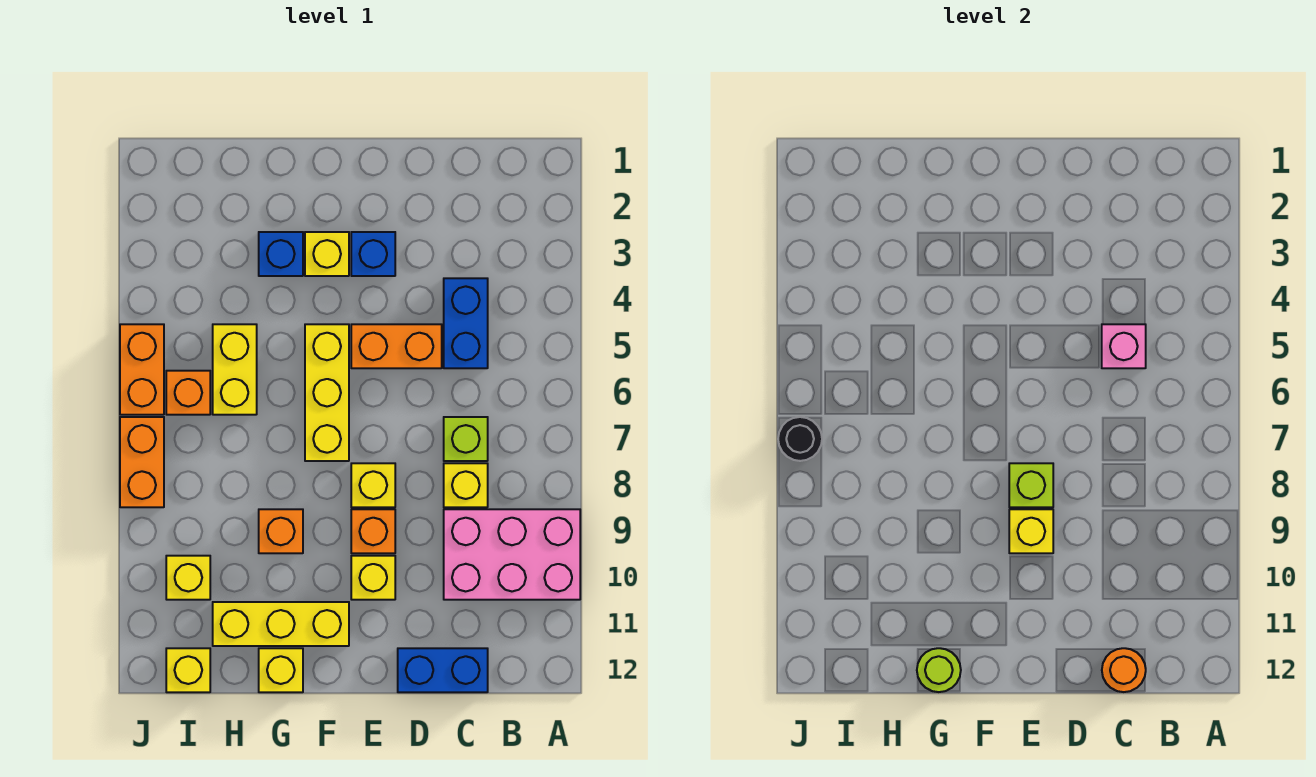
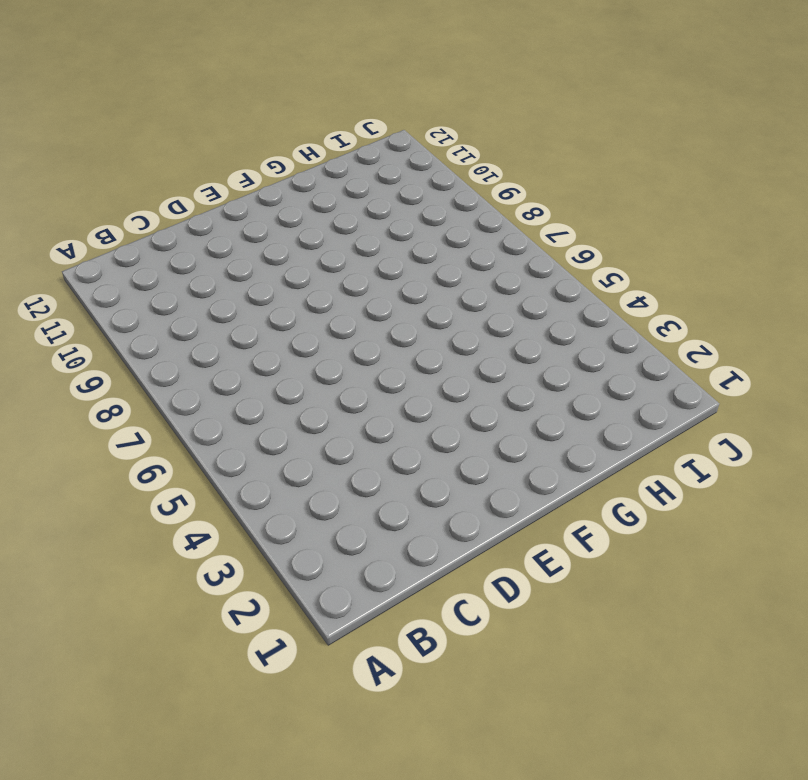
none -> pink brick A9:C10 level 1
none -> blue brick C4:C5 level 1
none -> lime brick C7 level 1

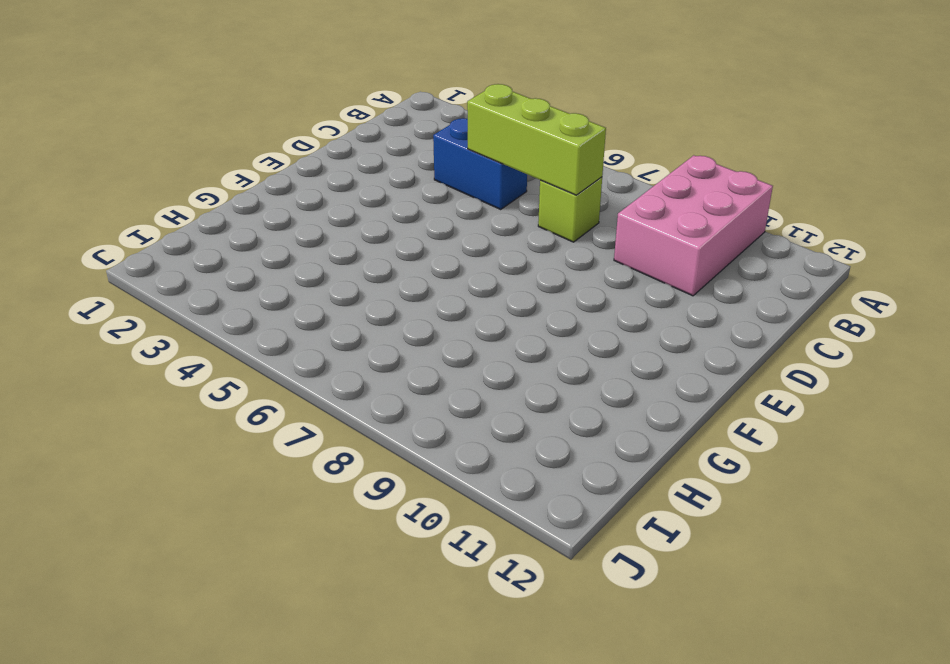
lime brick C5:C7 level 2 -> pink brick C5 level 2
none -> yellow brick C8 level 1
none -> blue brick C12:D12 level 1
none -> orange brick D5:E5 level 1

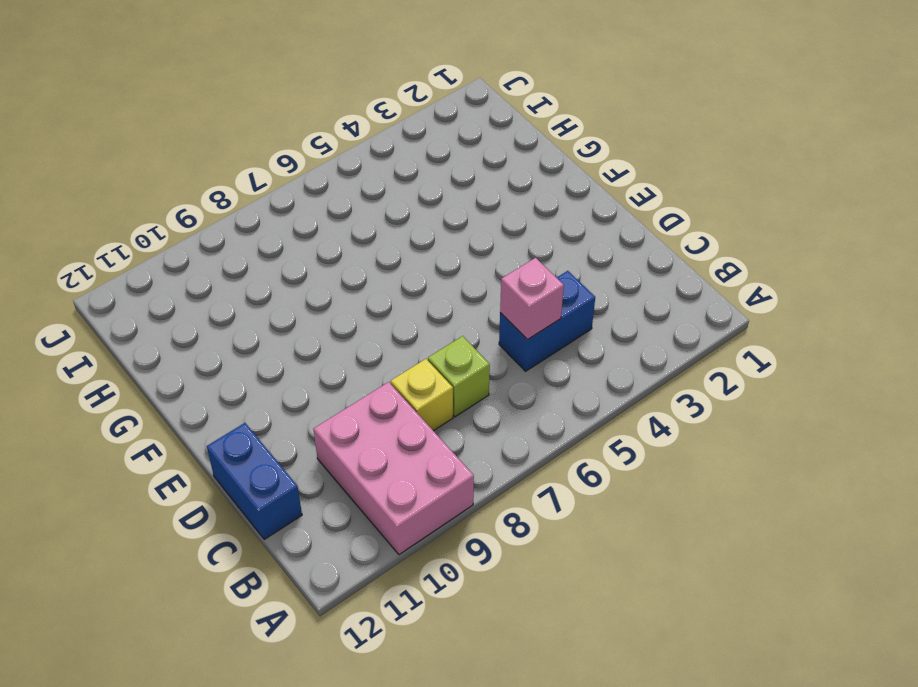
none -> orange brick D5:E5 level 1
none -> blue brick E3 level 1
none -> yellow brick E8 level 1

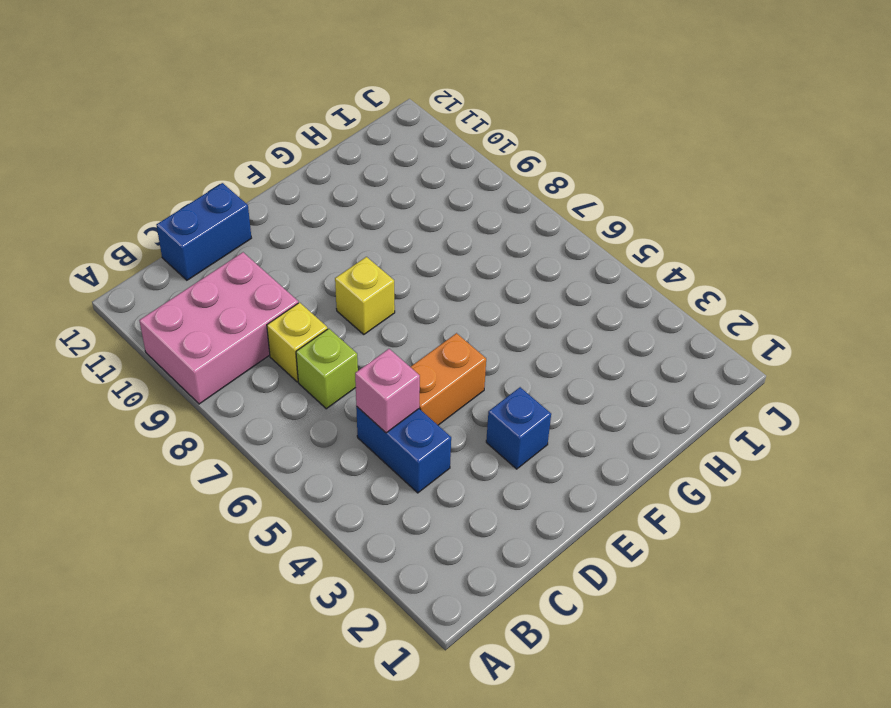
none -> orange brick E9 level 1
none -> yellow brick E10 level 1
none -> yellow brick F3 level 1

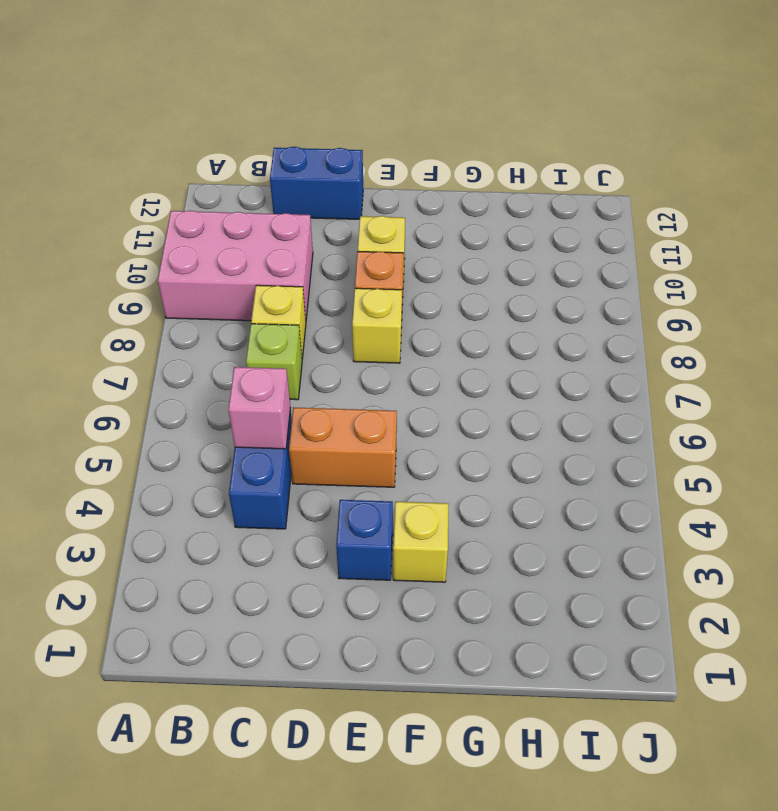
none -> yellow brick F5:F7 level 1
none -> yellow brick F11:H11 level 1
none -> blue brick G3 level 1

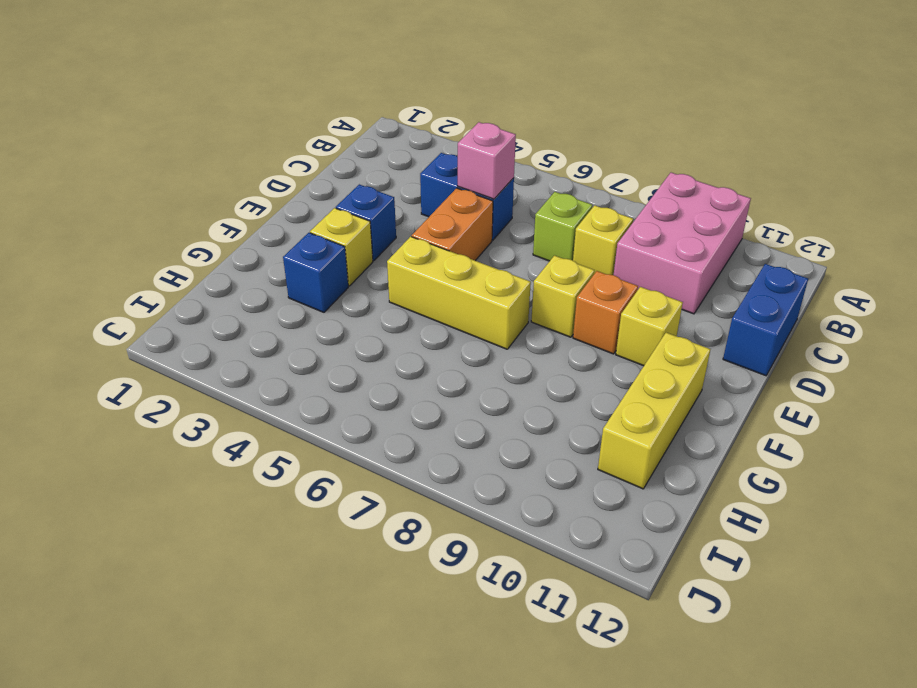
none -> orange brick G9 level 1
none -> yellow brick G12 level 1
none -> yellow brick H5:H6 level 1

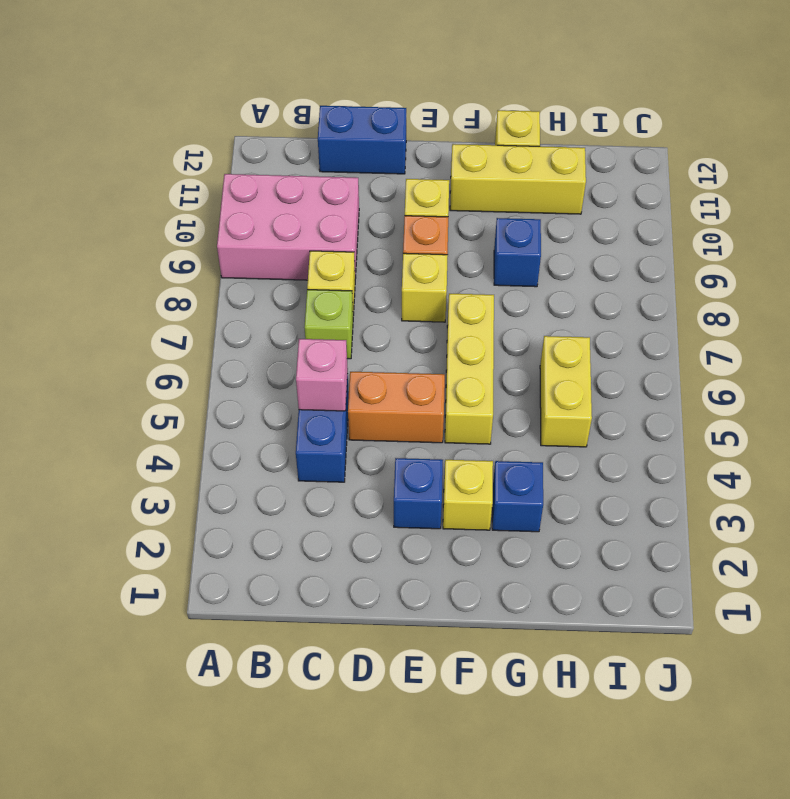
blue brick G9 level 1 -> orange brick G9 level 1
none -> orange brick I6 level 1
none -> yellow brick I10 level 1
none -> yellow brick I12 level 1

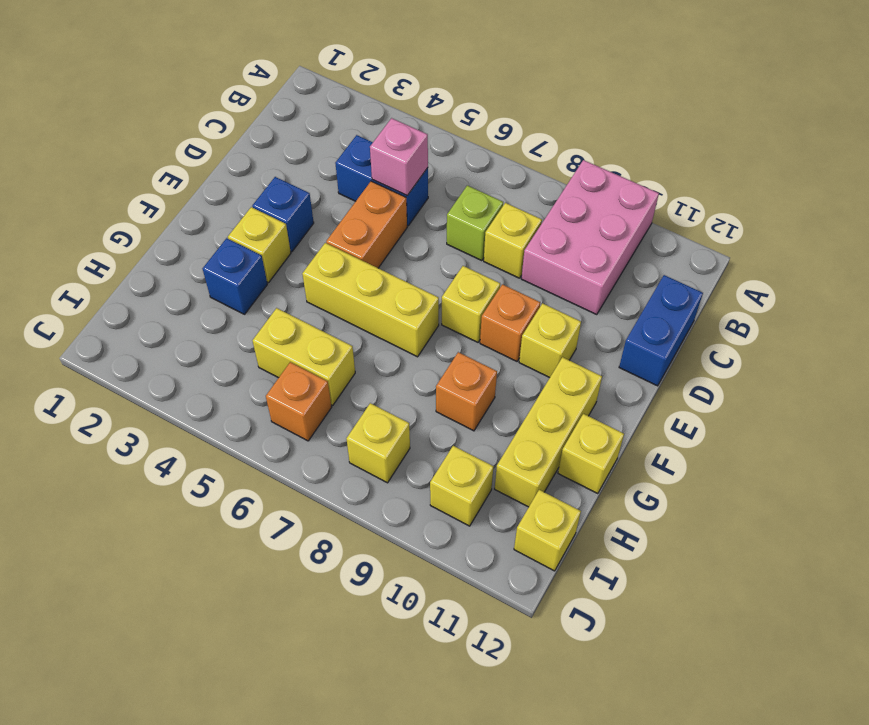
yellow brick I8 level 1 -> yellow brick E9 level 2
none -> orange brick J5:J6 level 1
none -> orange brick J7:J8 level 1
none -> orange round brick C12 level 2

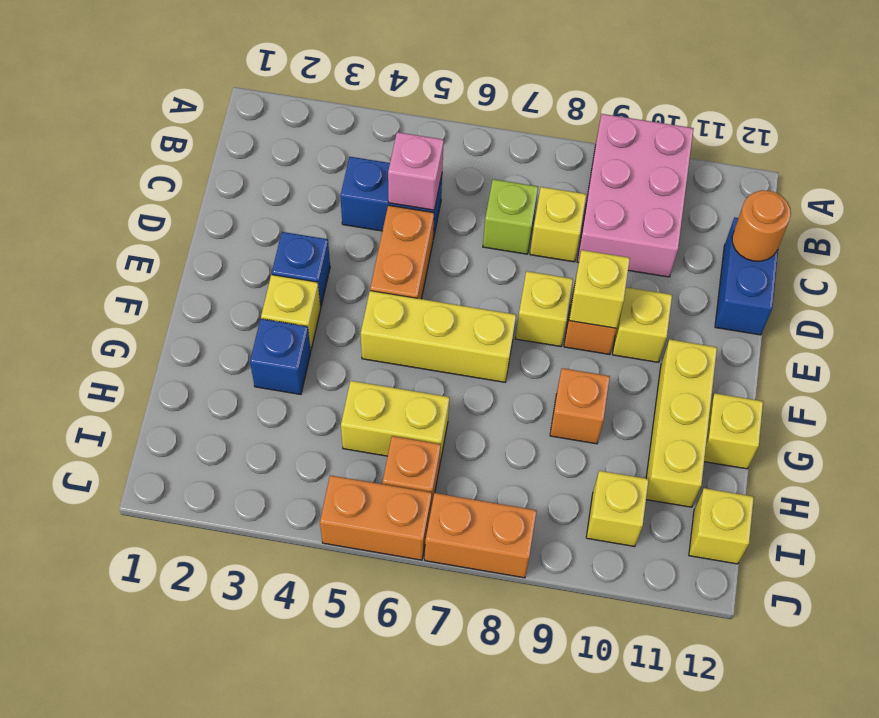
none -> lime brick E8 level 2
none -> lime round brick G12 level 2
none -> black round brick J7 level 2

